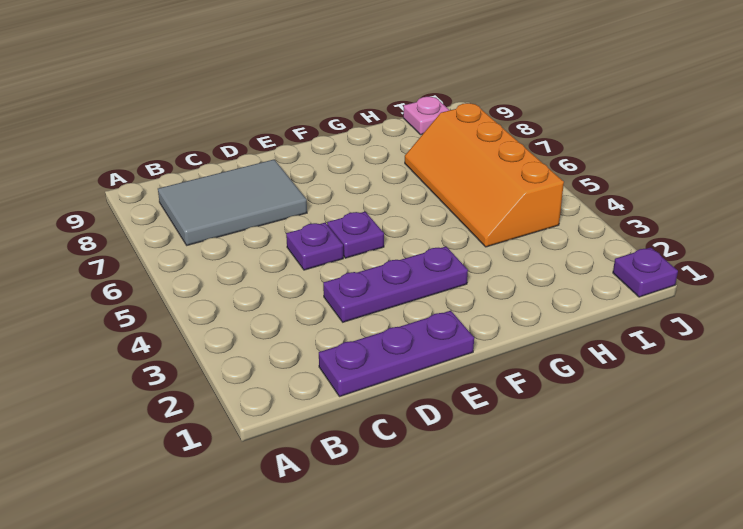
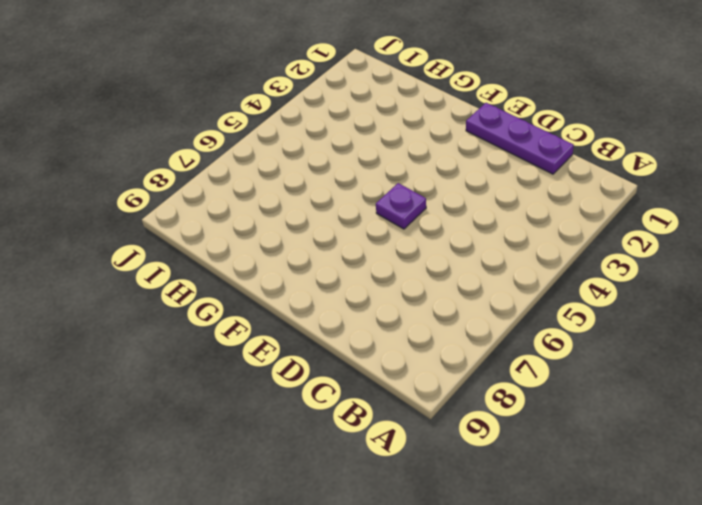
none -> grey tile B7:D8 level 1
none -> purple plate D3:F3 level 1

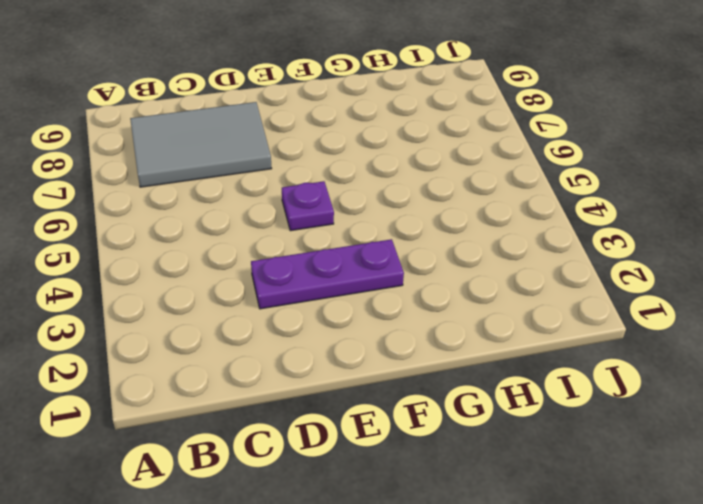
none -> purple plate C1:E1 level 1
none -> purple plate D5 level 1

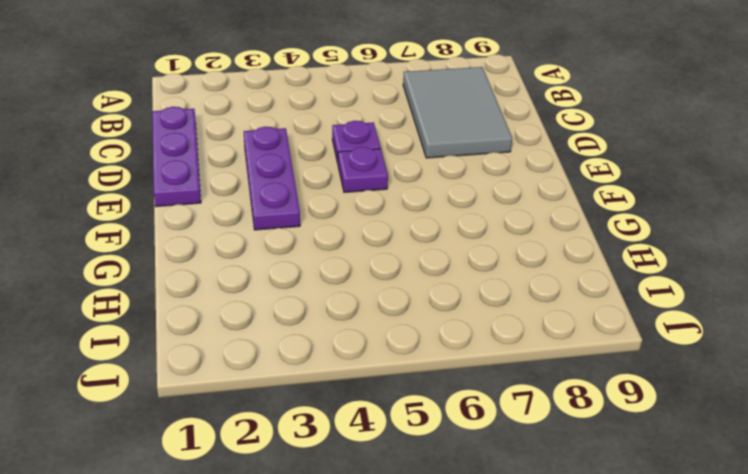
none -> orange slope H4:I7 level 1 top I
none -> pink plate I9 level 1

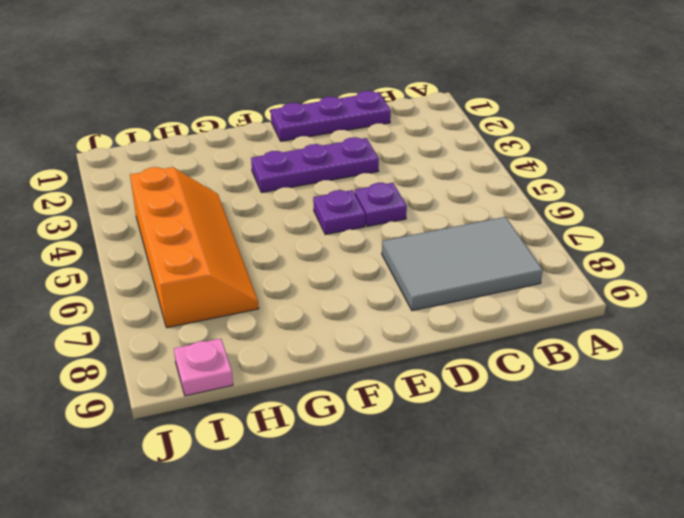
none -> purple plate J1 level 1

